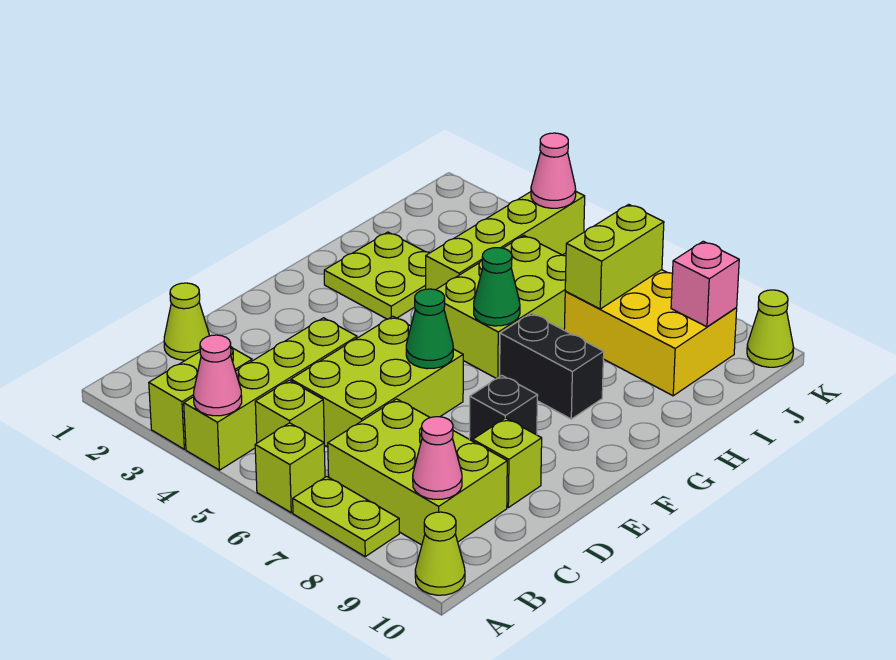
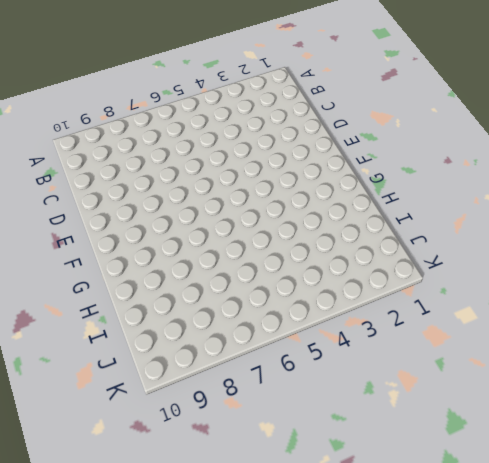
none -> lime brick A3:B3 level 1
none -> lime brick A4:D4 level 1
none -> lime brick A6 level 1

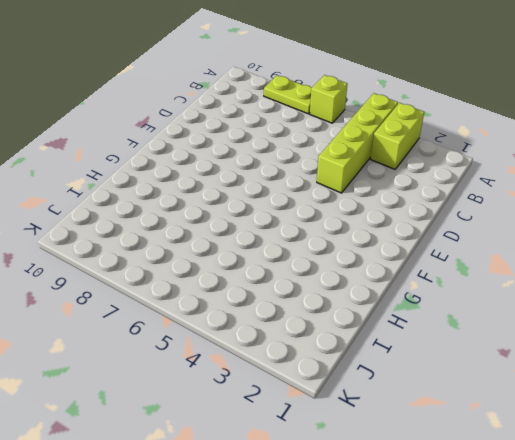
none -> lime cone A10 level 1
none -> lime brick B5 level 1
none -> lime brick B7:C9 level 1

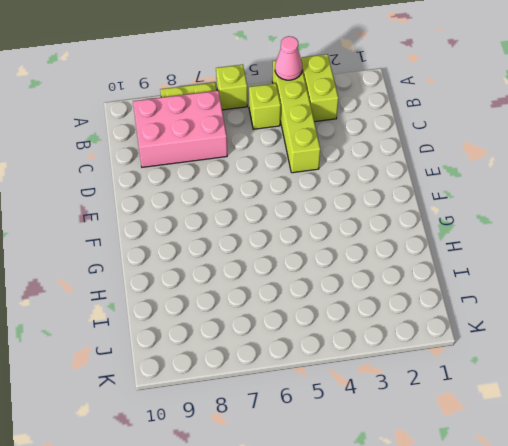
pink brick B7:C9 level 1 -> lime brick B7:C9 level 1
none -> lime cone A10 level 1
none -> lime cone C1 level 1
none -> lime brick C5:E6 level 1

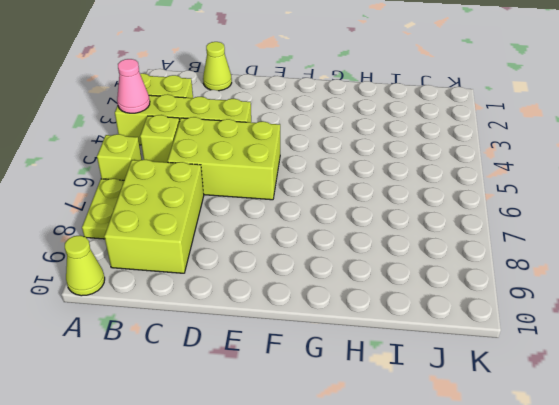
none -> lime brick D9 level 1
none -> black brick E8 level 1
none -> lime plate G2:H3 level 1

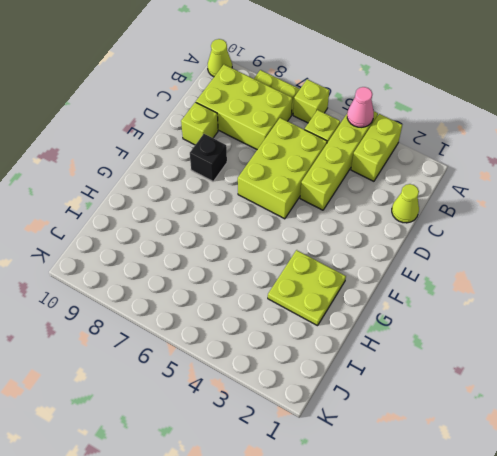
none -> lime brick G5:I6 level 1
none -> black brick G7:G8 level 1
none -> lime brick H4:K4 level 1

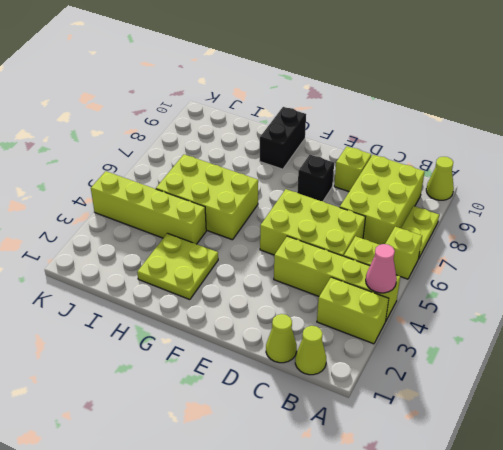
lime cone B1 level 1 -> lime cone K10 level 1
black brick G9:G10 level 1 -> black brick G7:G8 level 1
none -> yellow brick I7:J9 level 1
none -> pink cone B9 level 2
none -> green cone E6 level 2

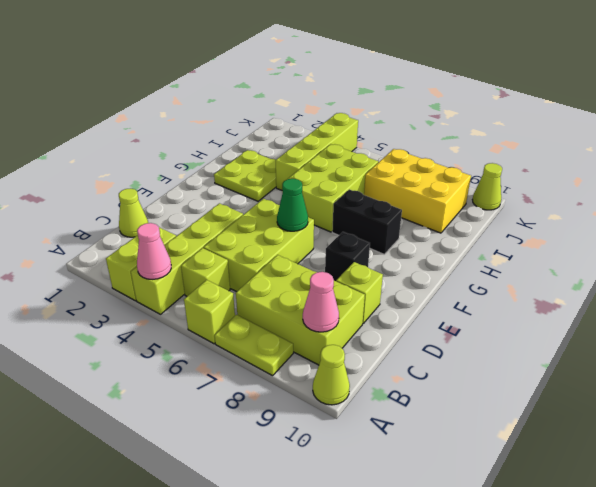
none -> green cone G6 level 2
none -> lime brick I7:J7 level 2
none -> pink brick J9 level 2

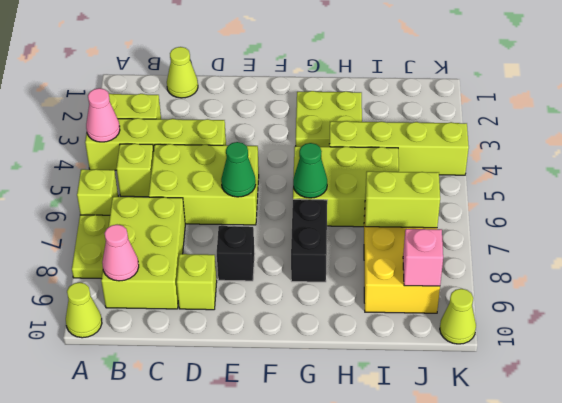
none -> pink cone K4 level 2

